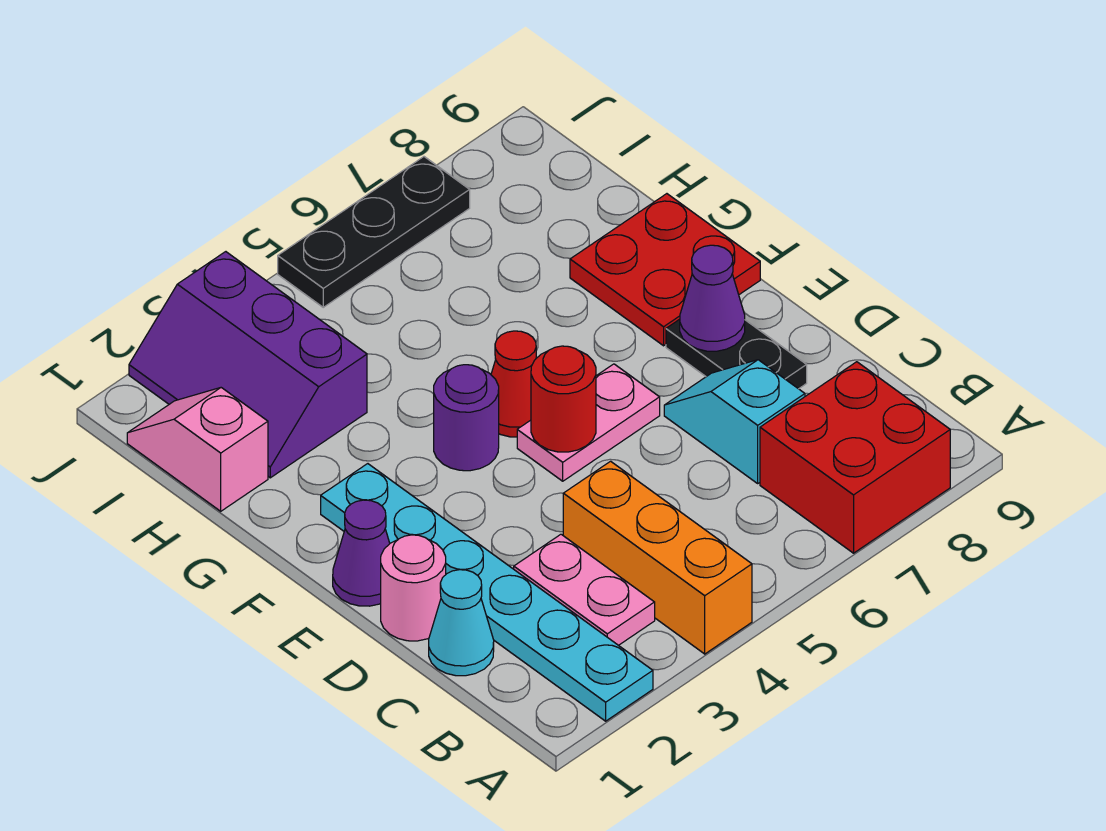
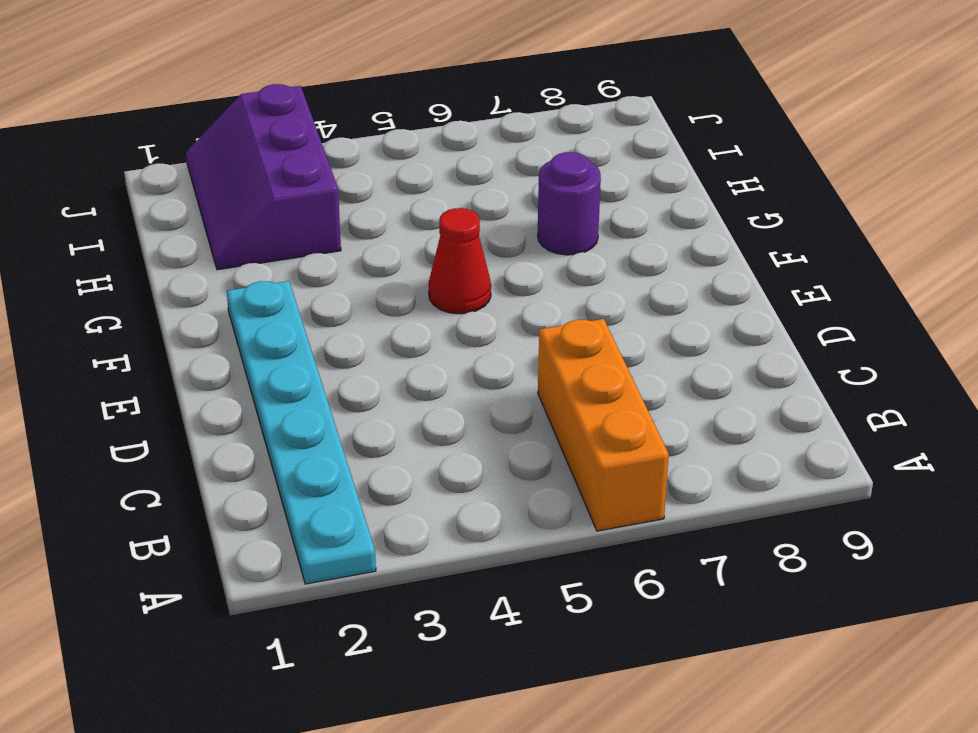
orange brick A6:C6 level 1 -> orange brick A4:C4 level 1
purple round brick G7 level 1 -> purple round brick F4 level 1
none -> red brick A7:B8 level 1
none -> pink plate B3:C3 level 1
none -> cyan cone C1 level 1

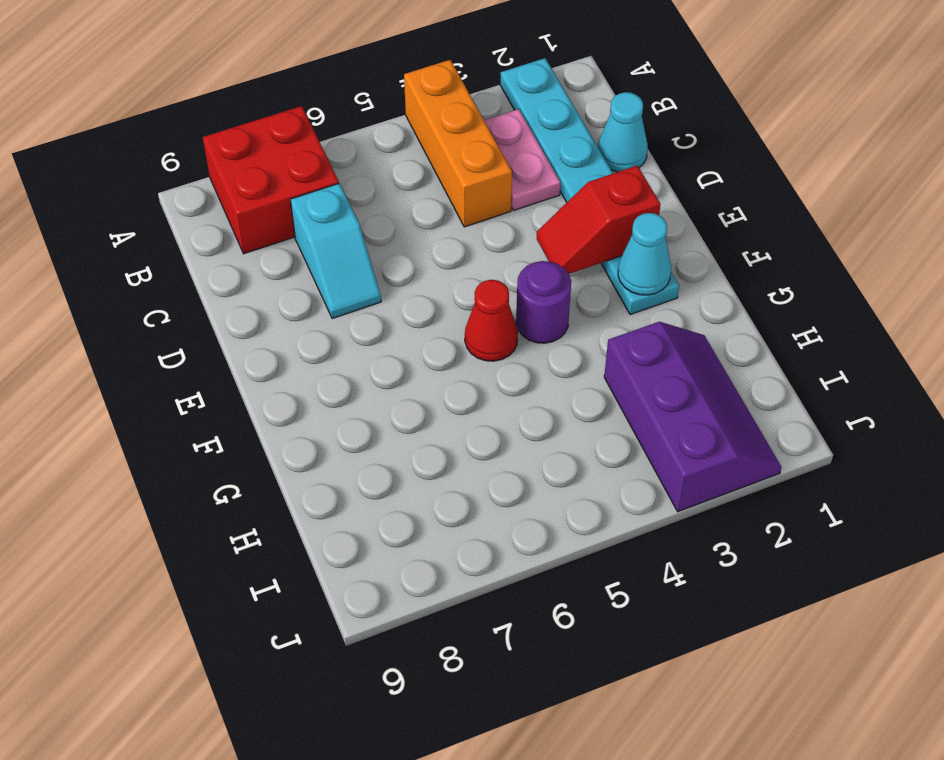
red slope E2:E3 level 2 top 2 -> none
cyan cone F2 level 2 -> none
none -> pink round brick D1 level 1
none -> black plate D8:E8 level 1
none -> purple cone E1 level 1

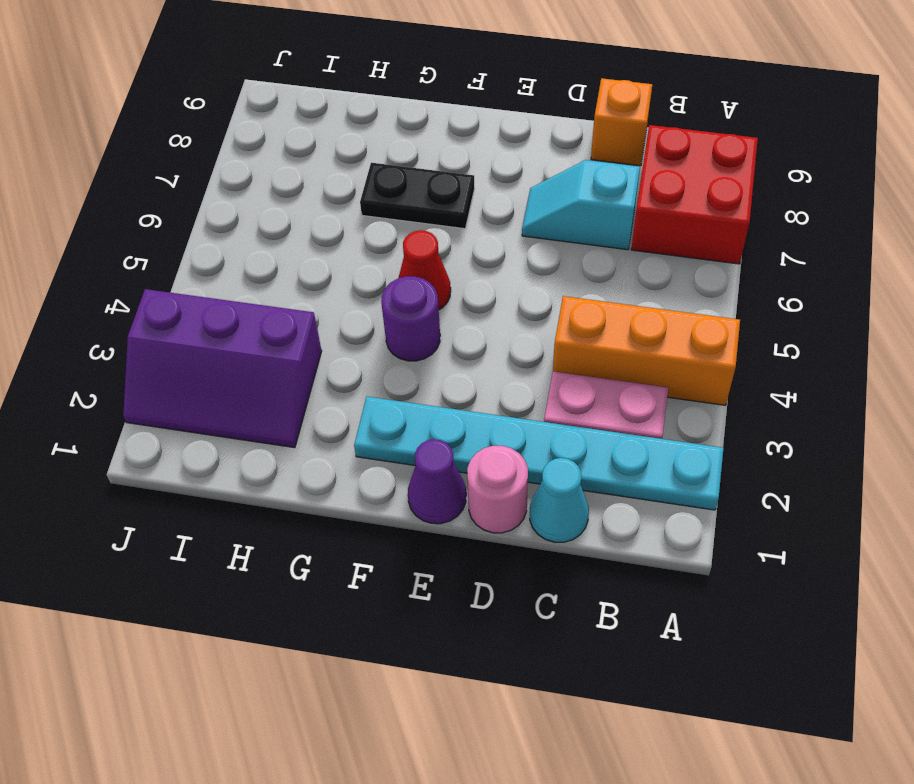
orange brick C9 level 1 -> none
black plate F7:G7 level 1 -> black plate D8:E8 level 1
none -> pink plate E5:E6 level 1
none -> red plate F8:G9 level 1
none -> pink slope H1:I1 level 1 top H

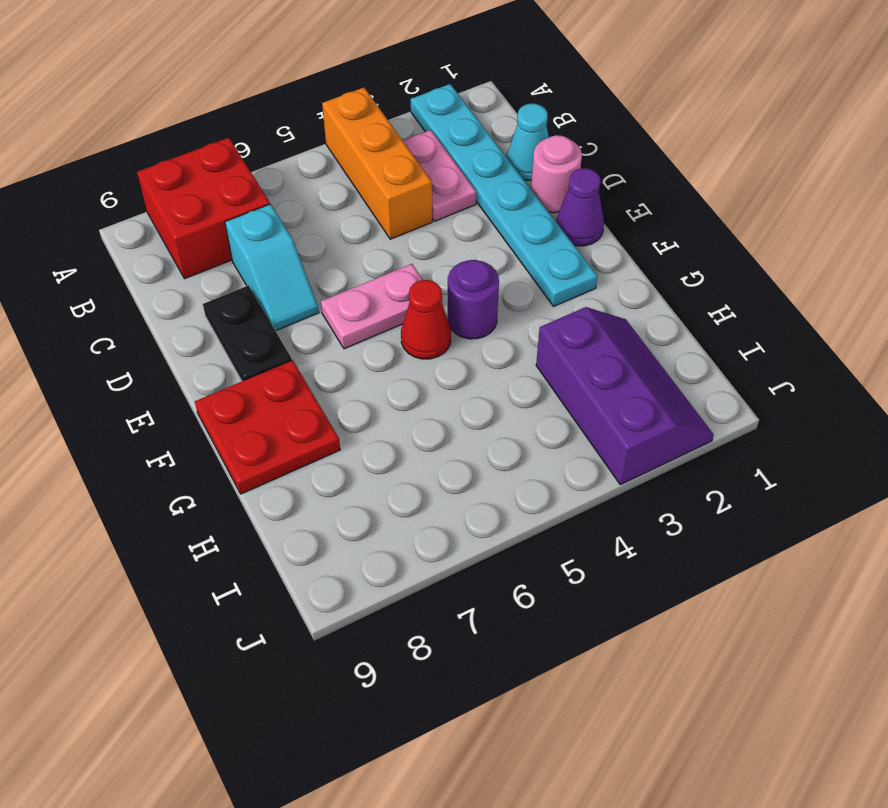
none -> pink slope H1:I1 level 1 top H
none -> black plate J5:J7 level 1
none -> red round brick E5 level 2

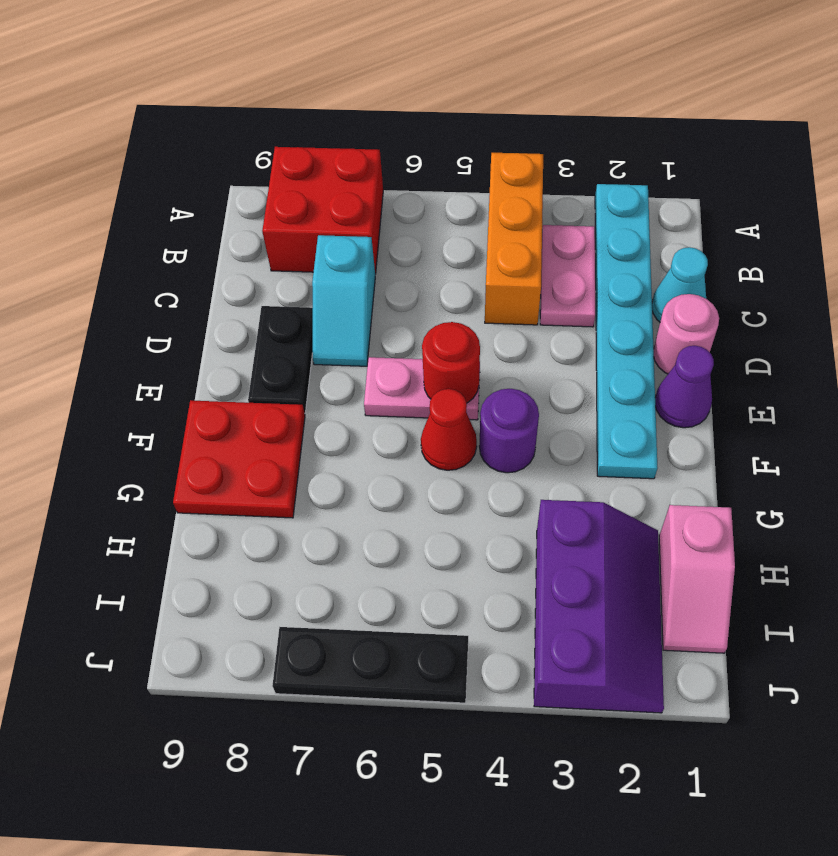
none -> purple cone E8 level 2

